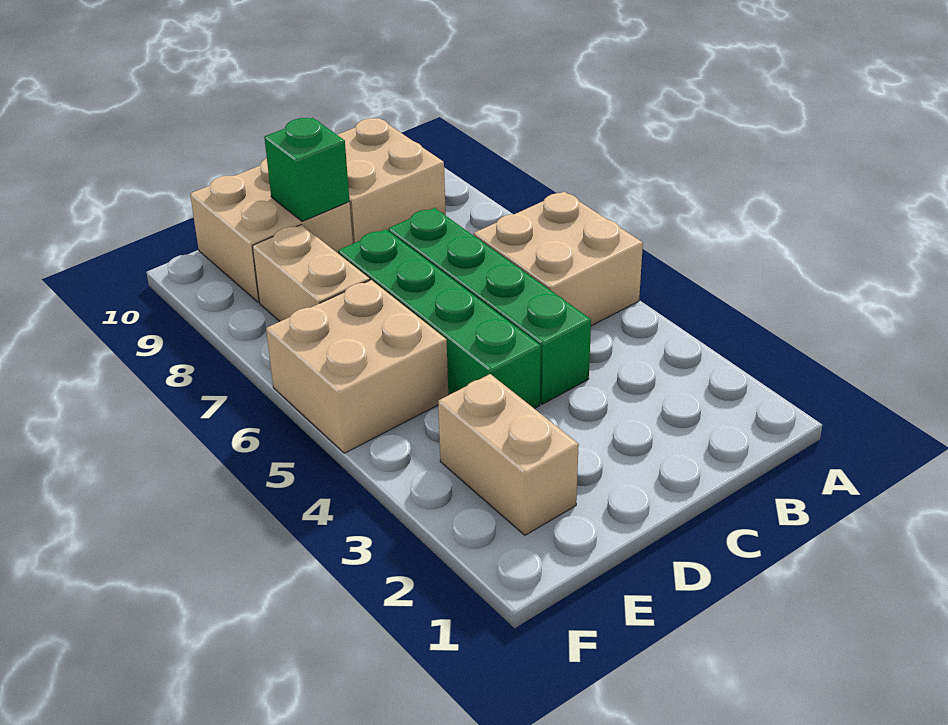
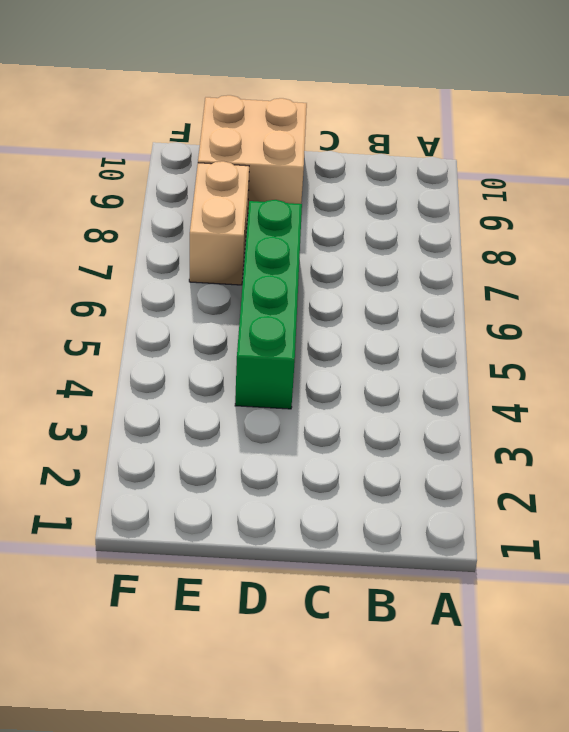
none -> tan brick A5:B6 level 1
none -> tan brick B9:C10 level 1

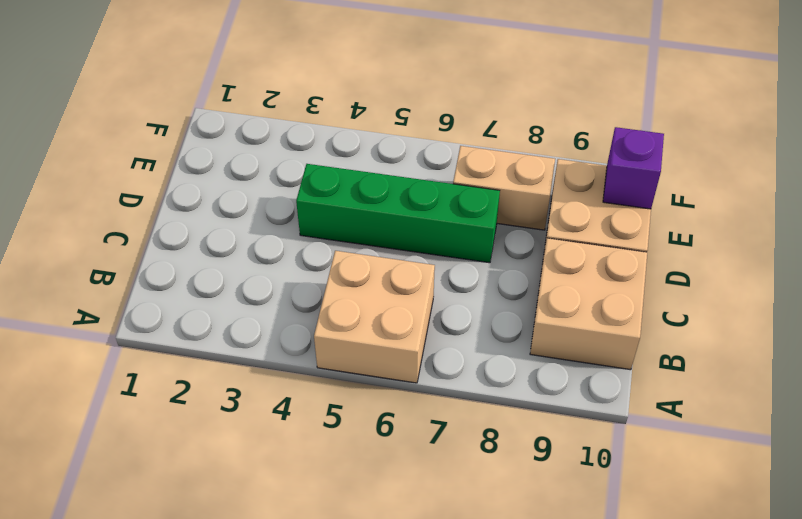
purple brick E10 level 2 -> none
none -> green brick C4:C7 level 1
none -> tan brick E2:E3 level 1

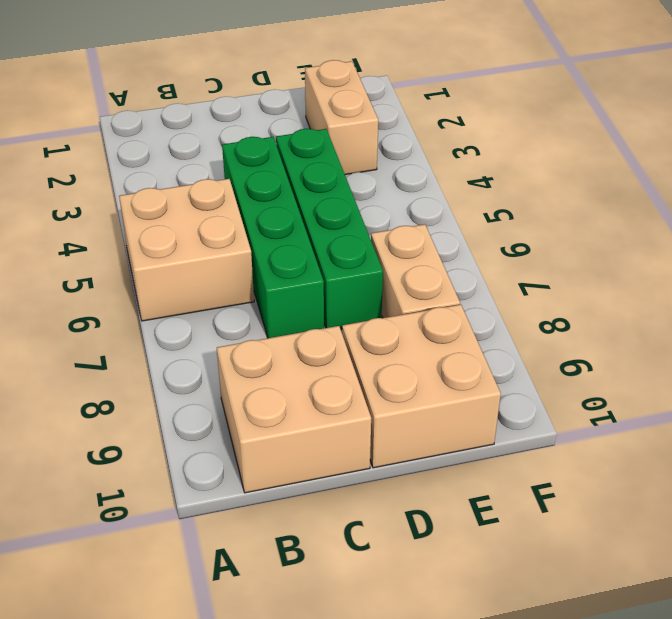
none -> tan brick E5:F6 level 1
none -> green brick D9 level 2

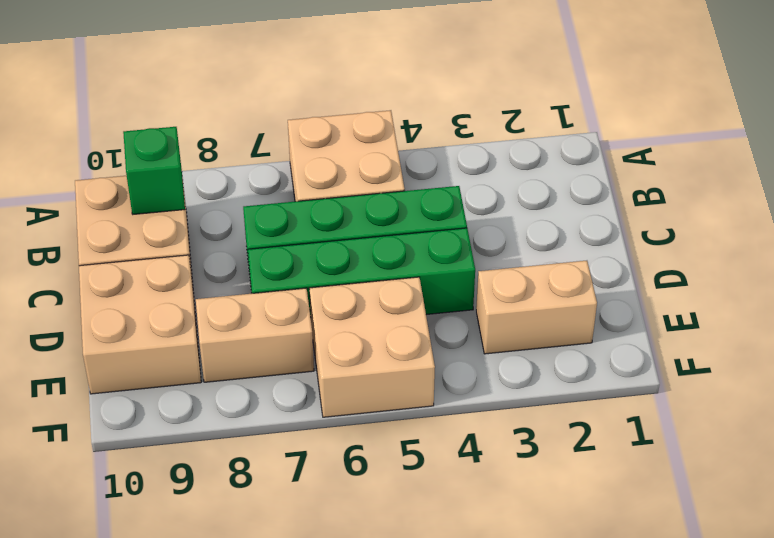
green brick B9 level 2 -> green brick D9 level 2

